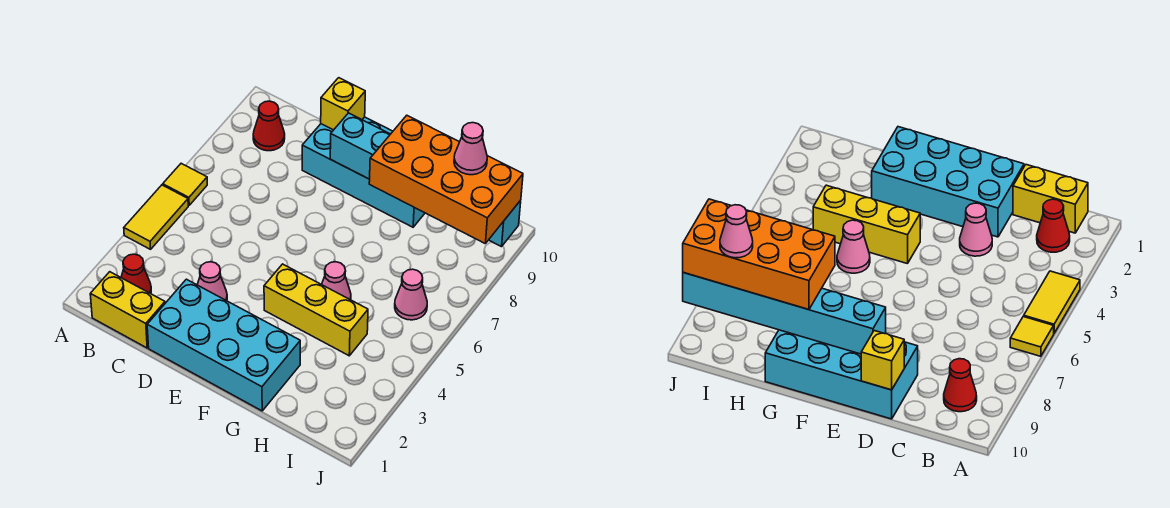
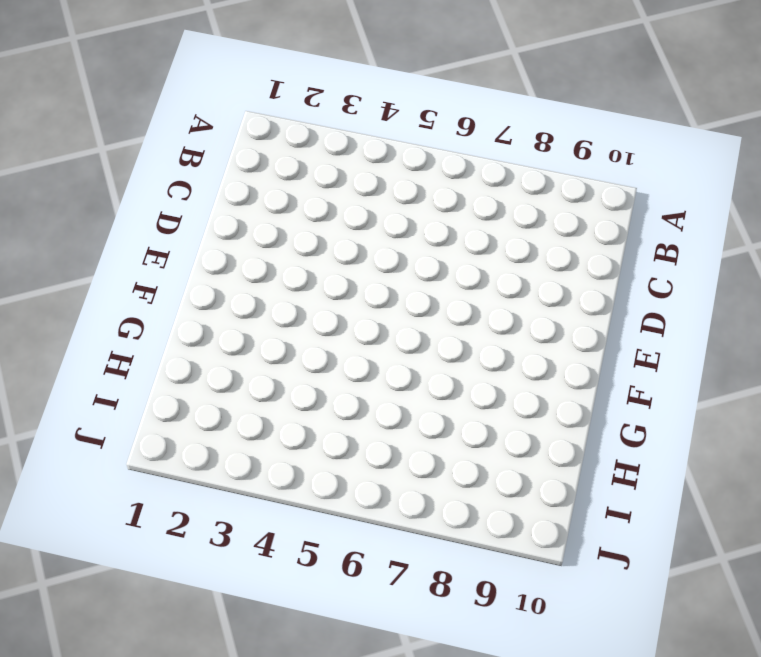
none -> yellow tile A4:A5 level 1
none -> yellow tile A6 level 1
none -> yellow brick B1:C1 level 1

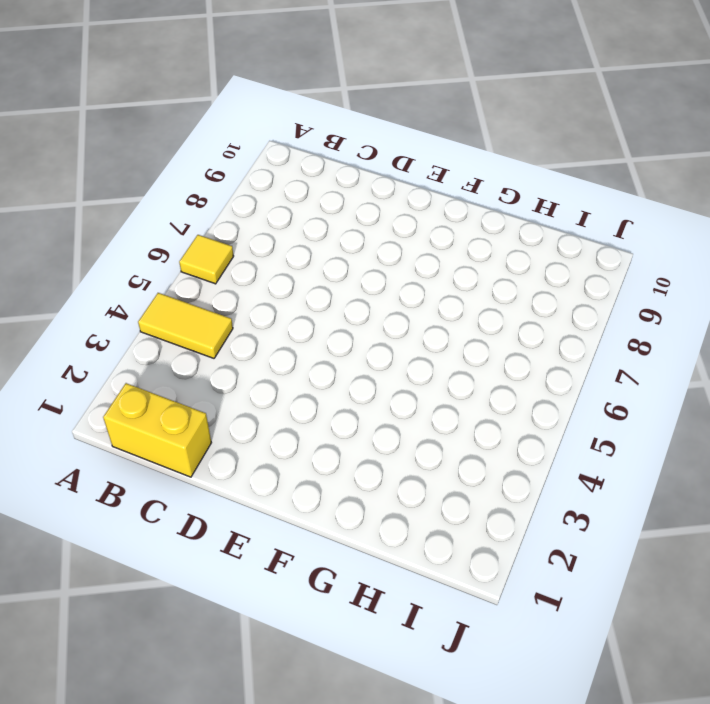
yellow tile A4:B4 level 1 -> yellow tile A4:A5 level 1
none -> red cone B2 level 1
none -> red cone B9 level 1
none -> cyan brick D1:G2 level 1

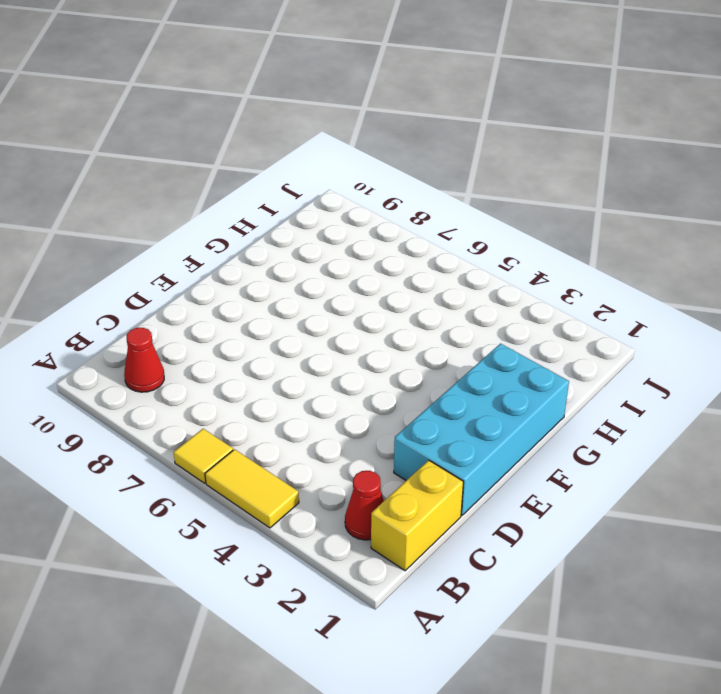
none -> pink cone D3 level 1
none -> cyan brick D9:G10 level 1
none -> yellow brick F4:H4 level 1

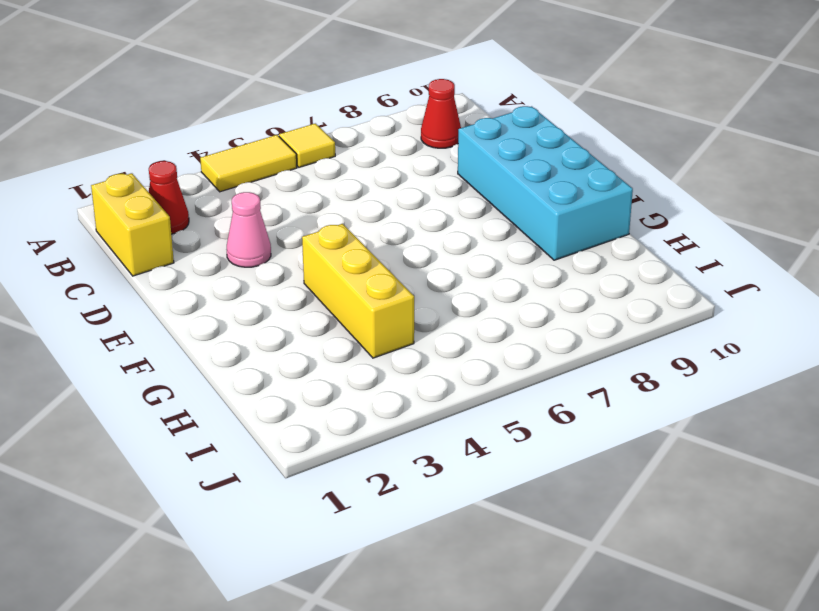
none -> cyan brick D1:G2 level 1
none -> pink cone G5 level 1
none -> pink cone I6 level 1

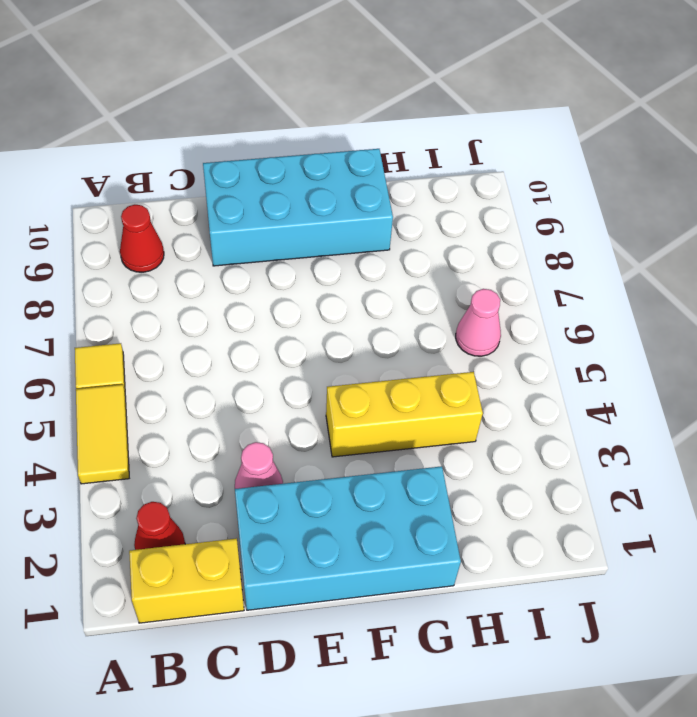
none -> pink cone G5 level 1
none -> yellow brick D10 level 2
none -> cyan brick E9:J9 level 2

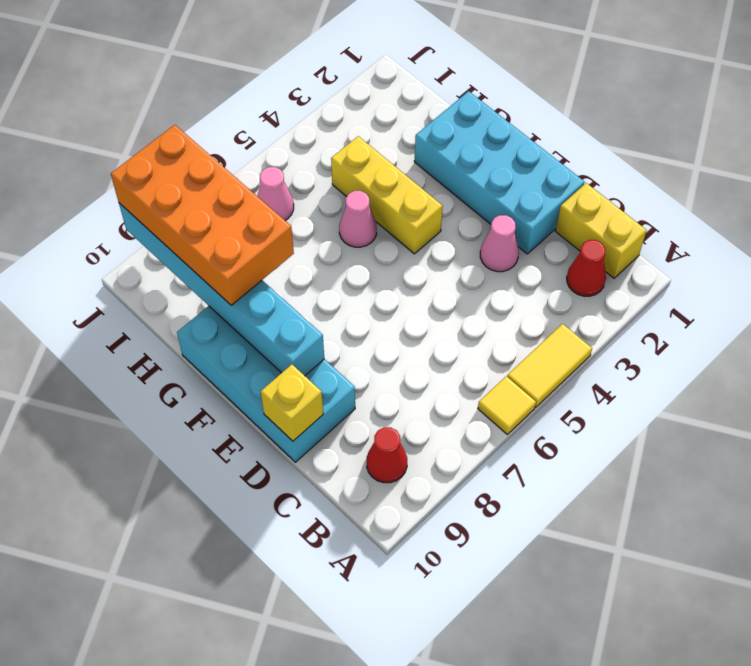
none -> pink cone I9 level 4

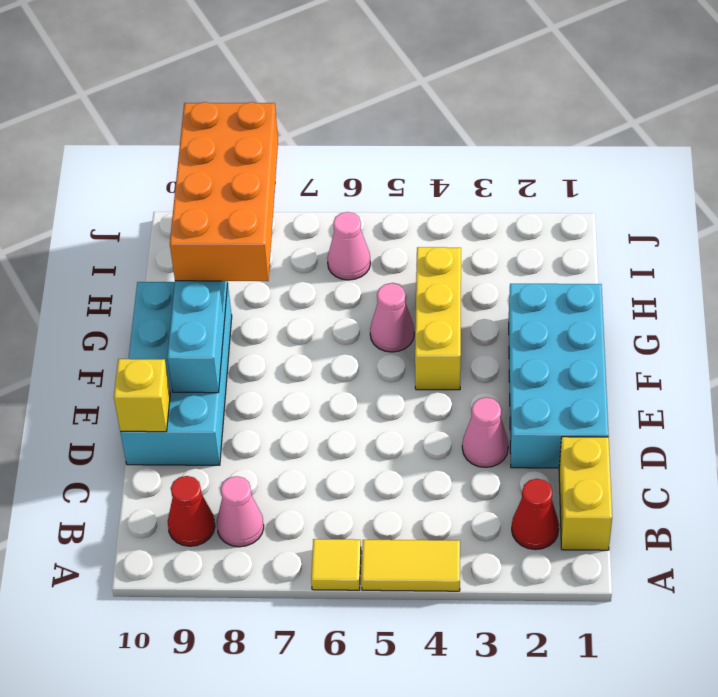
pink cone B8 level 1 -> pink cone I9 level 4

